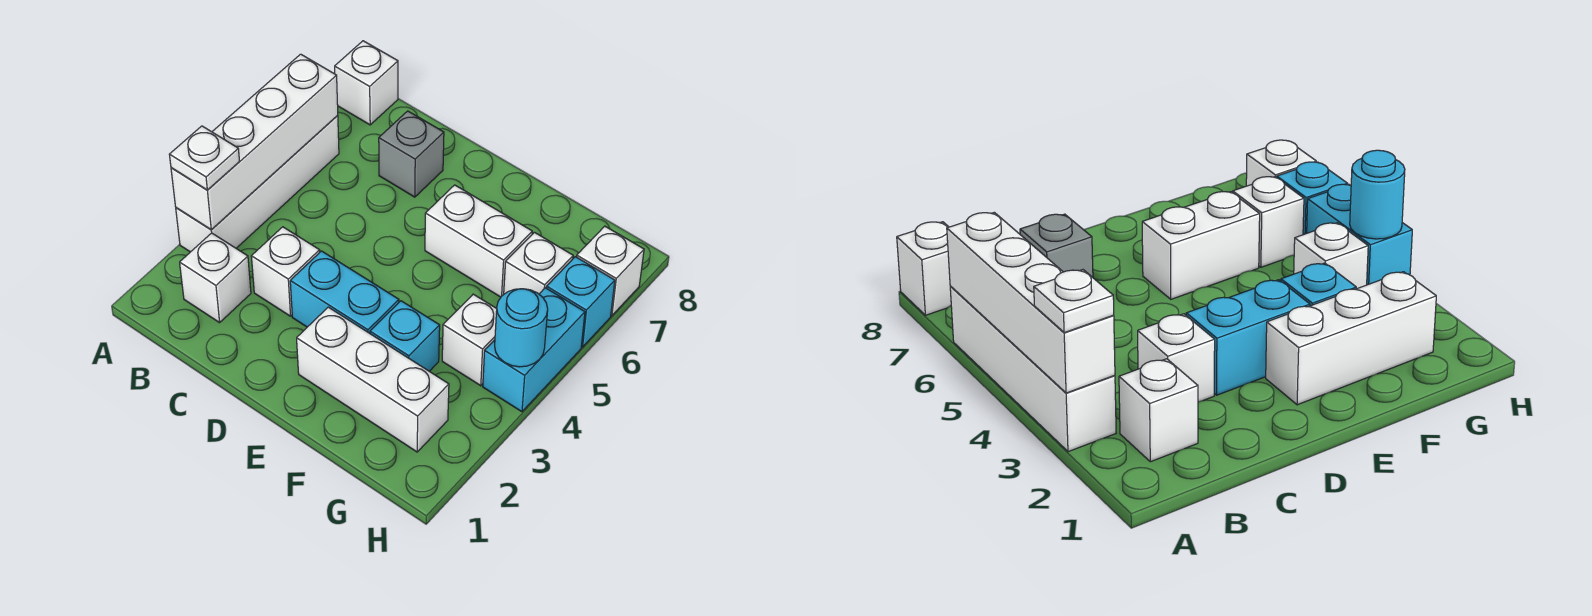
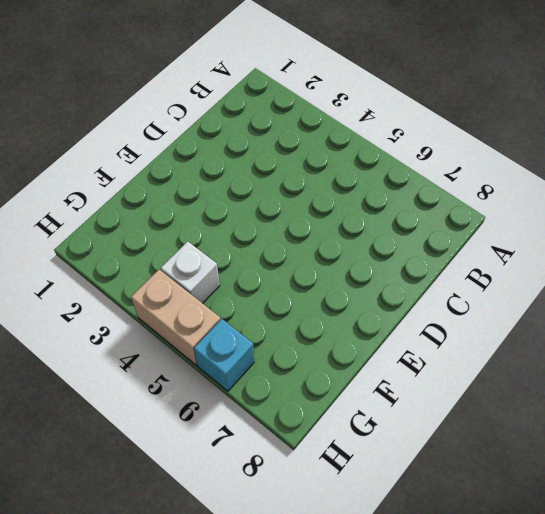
tan brick H4:H5 level 1 -> cyan brick H4:H5 level 1
none -> white brick A3:A6 level 1
none -> white brick A8 level 1
none -> white brick B2 level 1

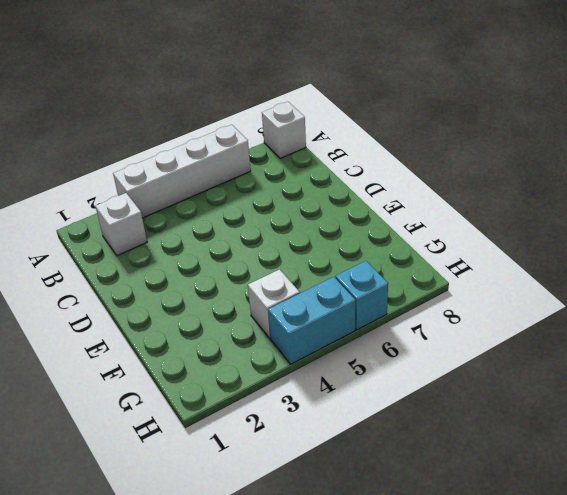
none -> white brick C3 level 1
none -> grey brick C7 level 1
none -> cyan brick D3:E3 level 1

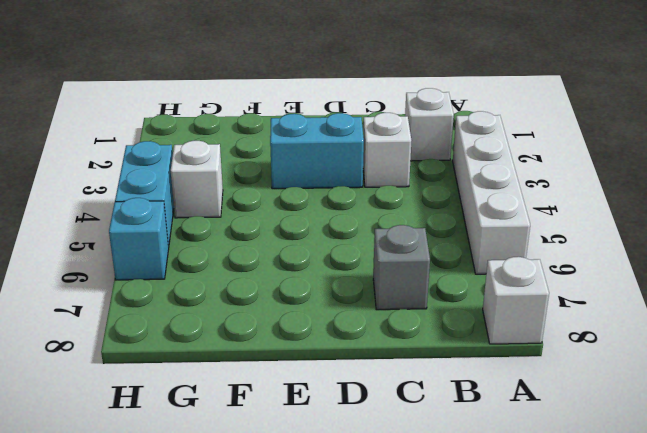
none -> white brick E2:G2 level 1
none -> white brick E6:F6 level 1
none -> cyan brick F3 level 1

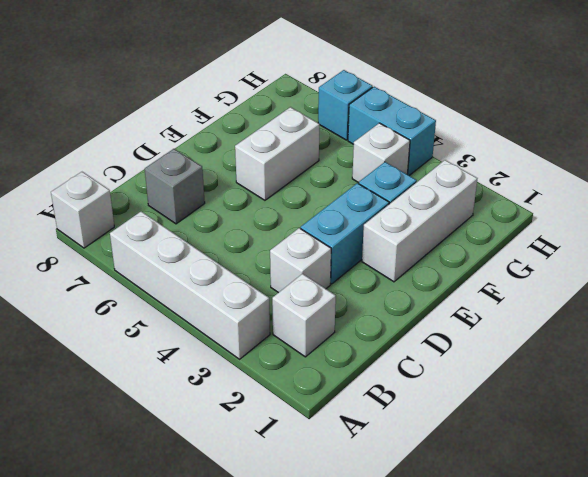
none -> white brick G6 level 1
none -> white brick H7 level 1
none -> white brick A3:A6 level 2

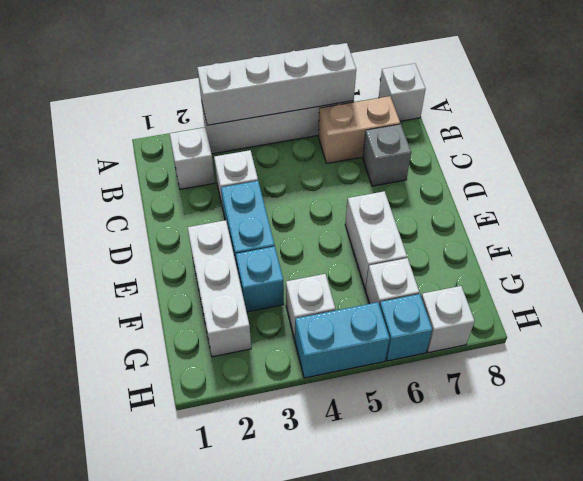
tan brick B6:B7 level 1 -> none
none -> cyan round brick H4 level 2
none -> white plate A3 level 3

